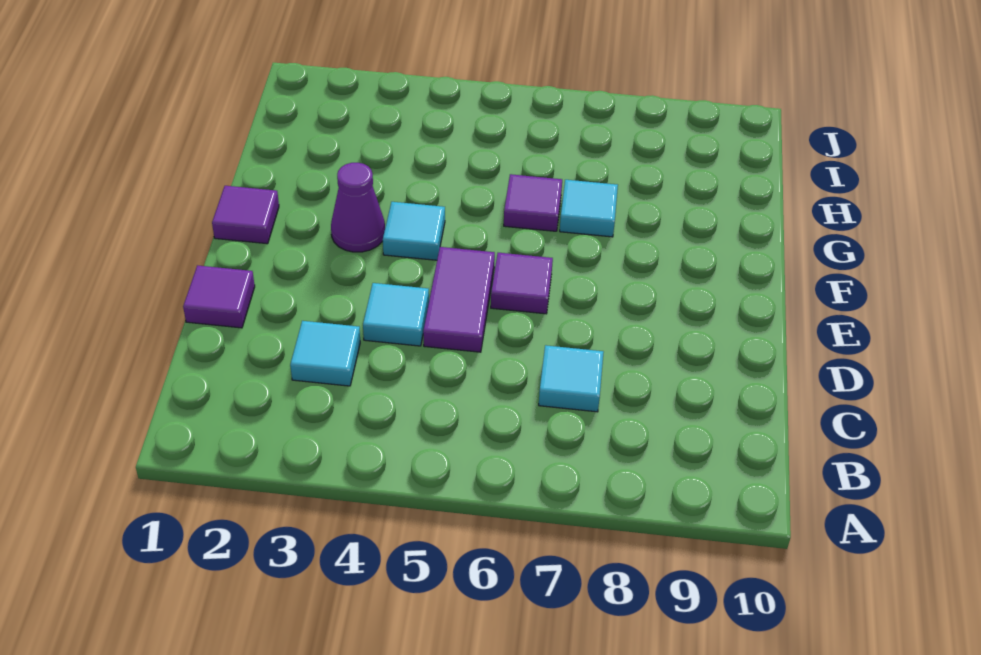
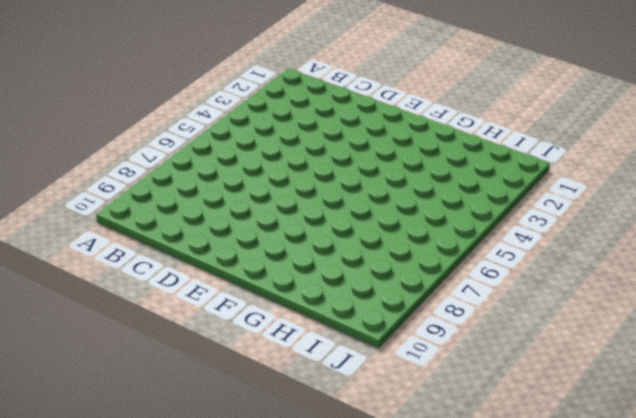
none -> cyan tile C3 level 1
none -> cyan tile C7 level 1

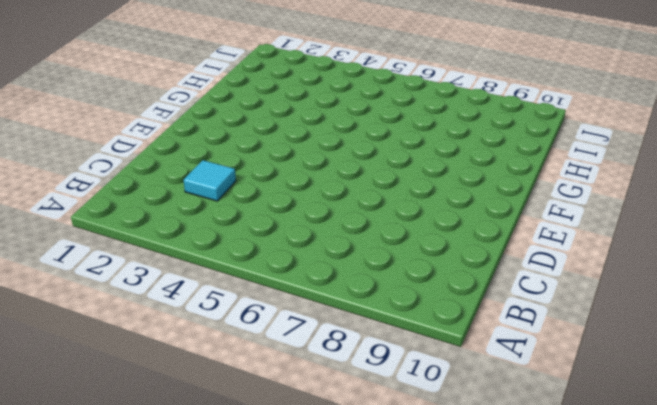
none -> cyan tile C7 level 1
none -> purple tile D1 level 1

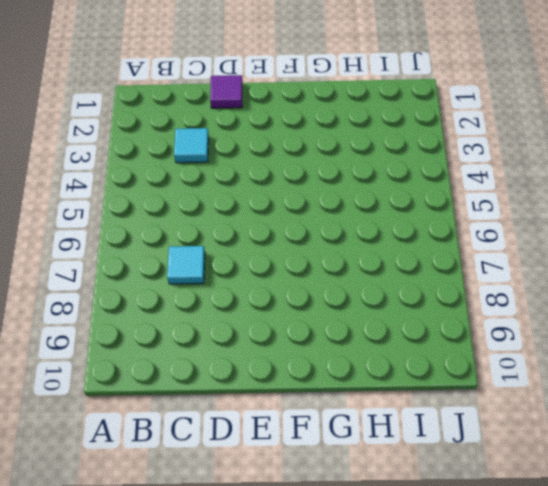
none -> cyan tile D4 level 1
none -> purple tile D5:E5 level 1

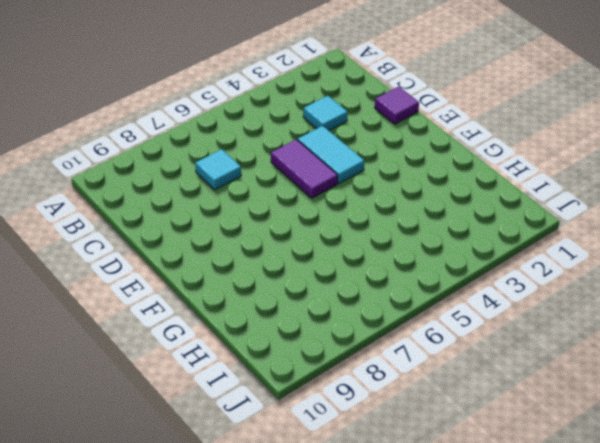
cyan tile D4:E4 level 1 -> cyan tile D4 level 1
none -> purple tile E6 level 1
none -> purple tile F1 level 1

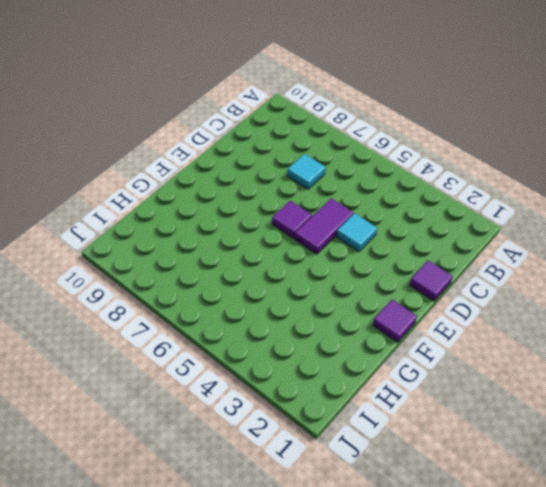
none -> cyan tile C3 level 1
none -> purple cone F3 level 1

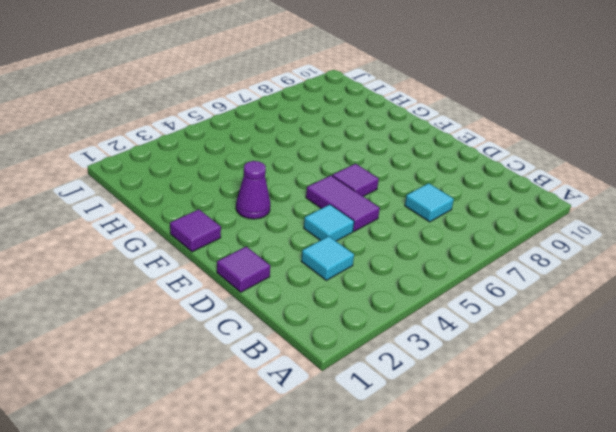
none -> cyan tile F4 level 1
none -> purple tile G6 level 1

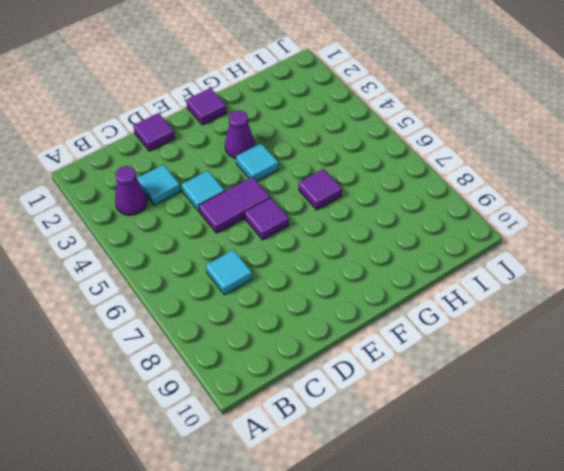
purple cone B3 level 1 -> none
none -> cyan tile G7 level 1

